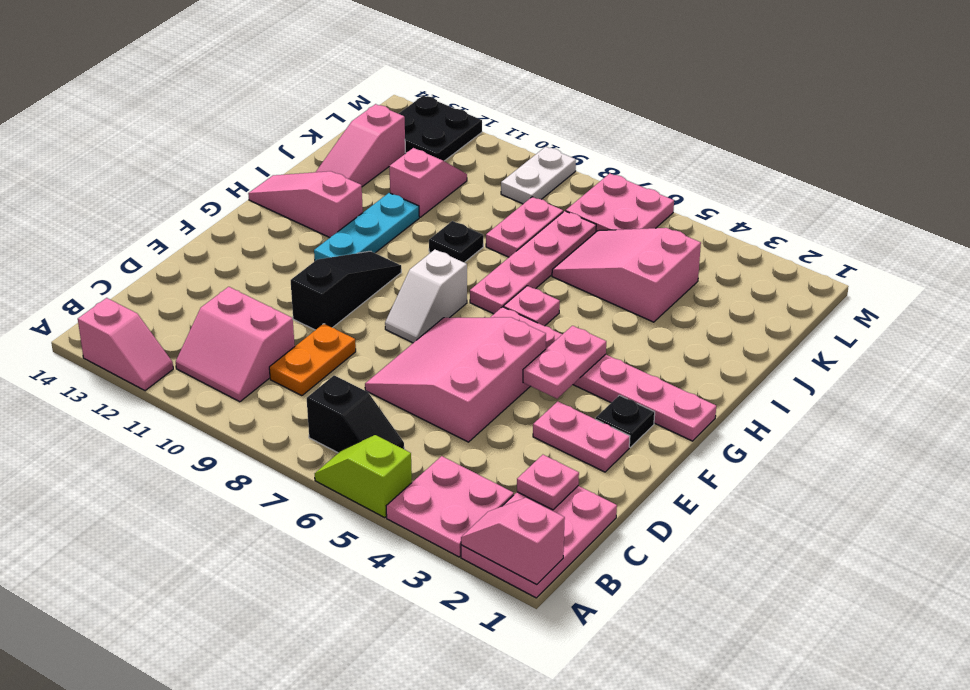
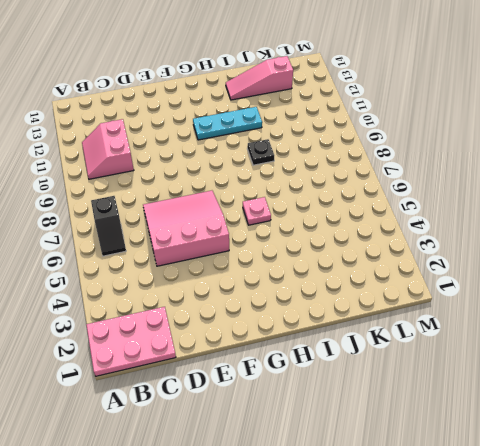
none -> pink plate A3:B4 level 1
none -> lime slope A5:A6 level 1 top 5
none -> pink slope A12:A13 level 1 top 13

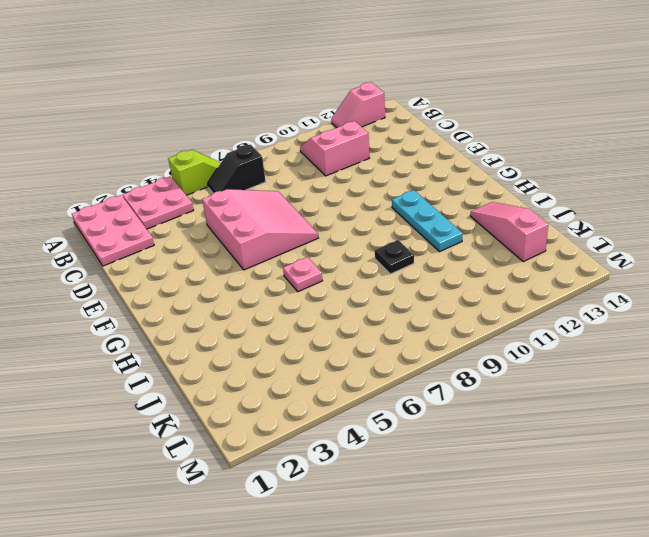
none -> orange plate C9:D9 level 1
none -> pink plate E2:E3 level 1
none -> black slope E10:G10 level 1 top E

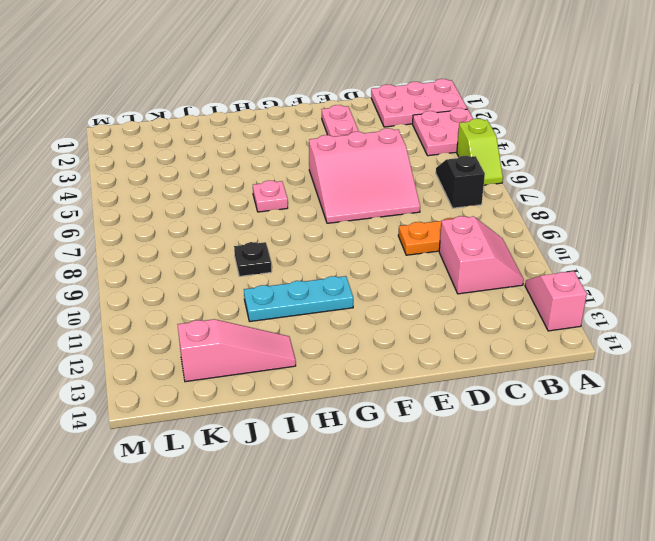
none -> black slope E10:G10 level 1 top E
none -> black plate F2 level 1
none -> white slope F8:G8 level 1 top G

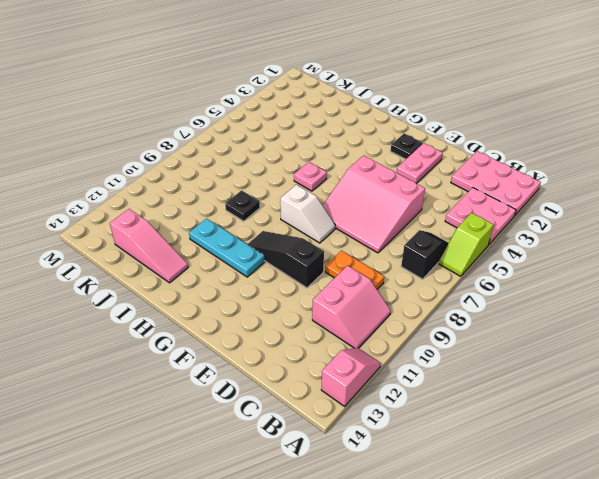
none -> pink plate G1:G6 level 1
none -> pink plate H7:K7 level 1
none -> pink slope H12:H14 level 1 top 12

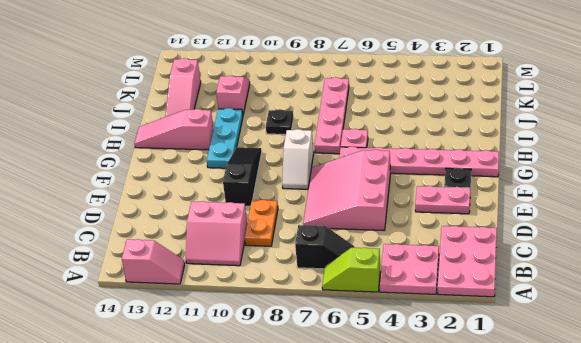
none -> pink slope J4:K6 level 1 top 4
none -> pink plate J8:K8 level 1
none -> pink plate L6:M7 level 1

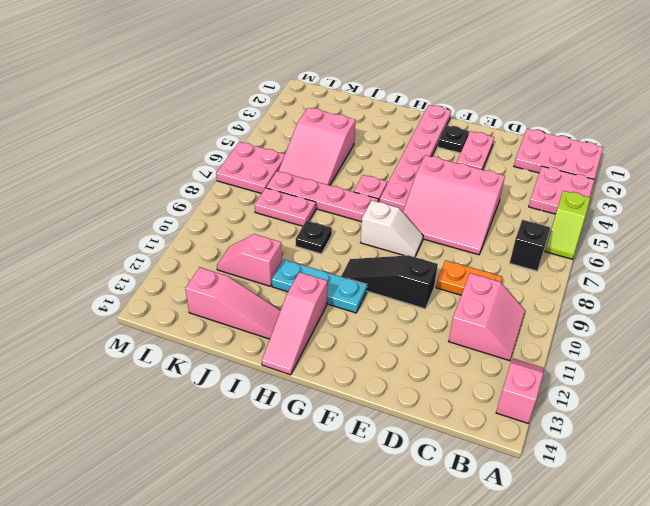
none -> white plate L9:M9 level 1
none -> black plate L12:M13 level 1
none -> pink slope A1:A2 level 2 top 1

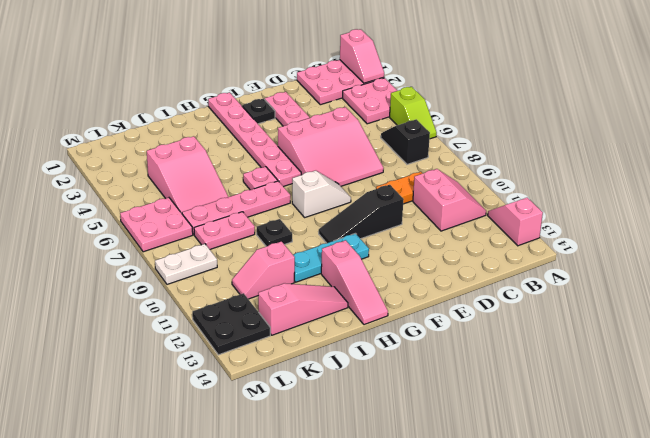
none -> pink plate C2 level 2
none -> pink plate F4:G4 level 2

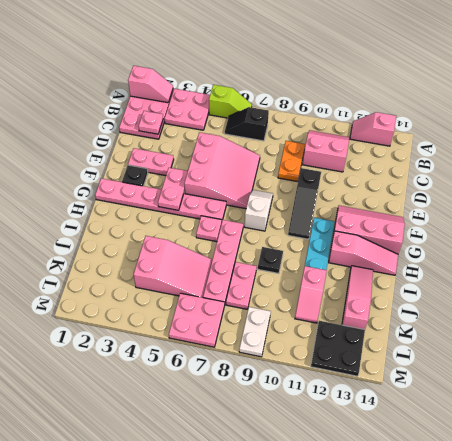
pink slope F12:G14 level 1 top G -> none

